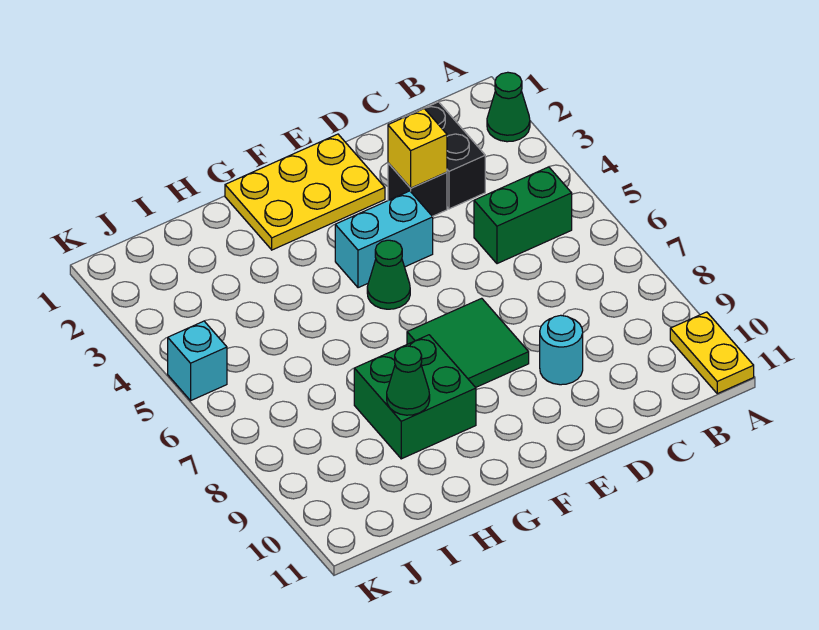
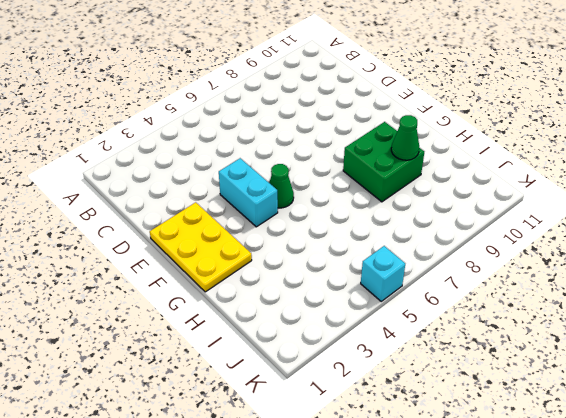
none -> green cone A2 level 1
none -> yellow plate A10:A11 level 1
none -> green brick B5:C5 level 1

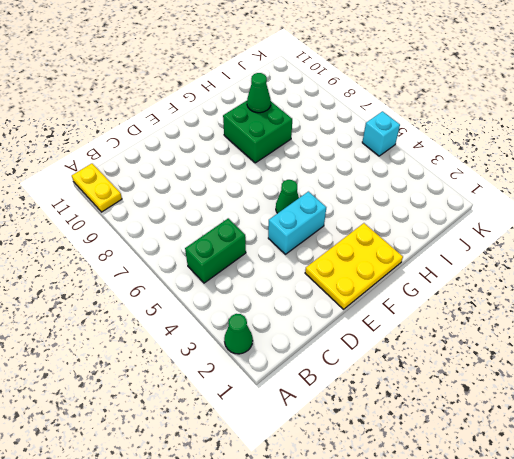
none -> black brick C2:C3 level 1
none -> black brick D3 level 1
none -> cyan round brick D9 level 1

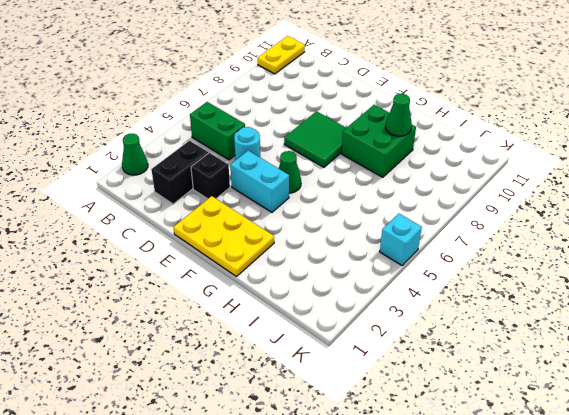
cyan round brick D5 level 1 -> cyan round brick D9 level 1
none -> yellow brick D3 level 2

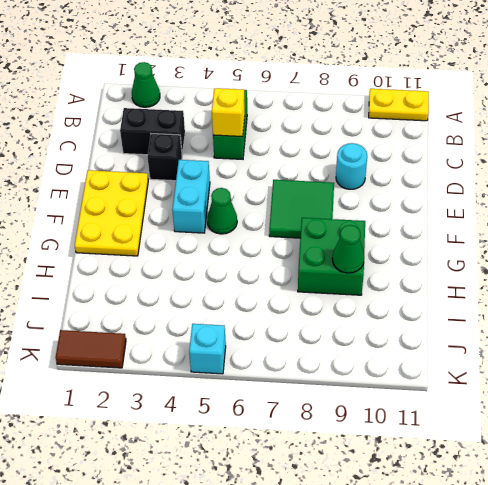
yellow brick C5 level 2 -> yellow brick D3 level 2
brown tile K1:K2 level 1 -> none

